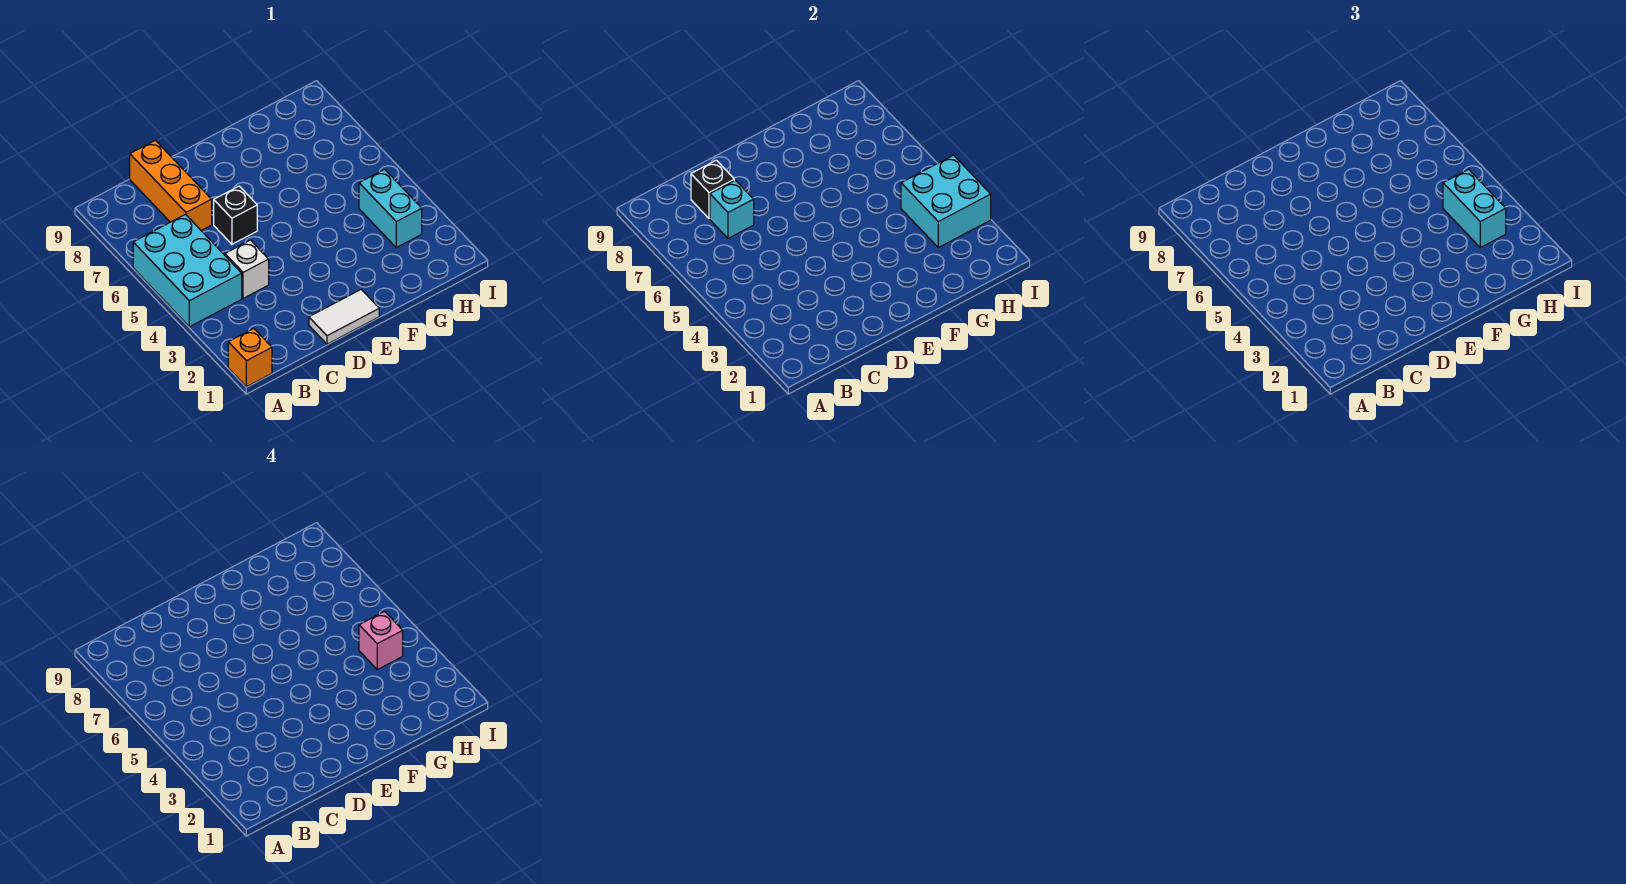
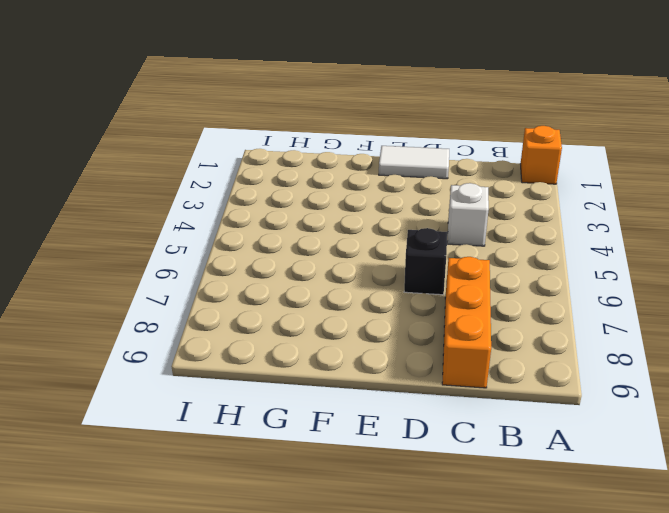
none -> cyan brick A4:B6 level 1
none -> cyan brick H3:H4 level 1
none -> cyan brick C7 level 2

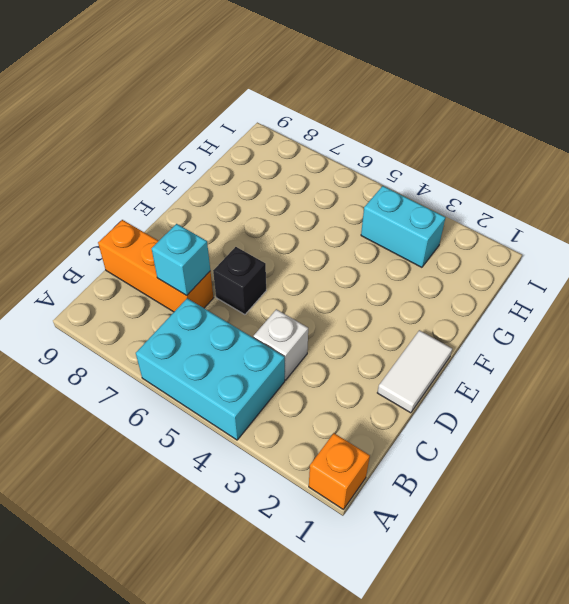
none -> black brick C8 level 2
none -> cyan brick H3:I4 level 2
none -> cyan brick H3:H4 level 3

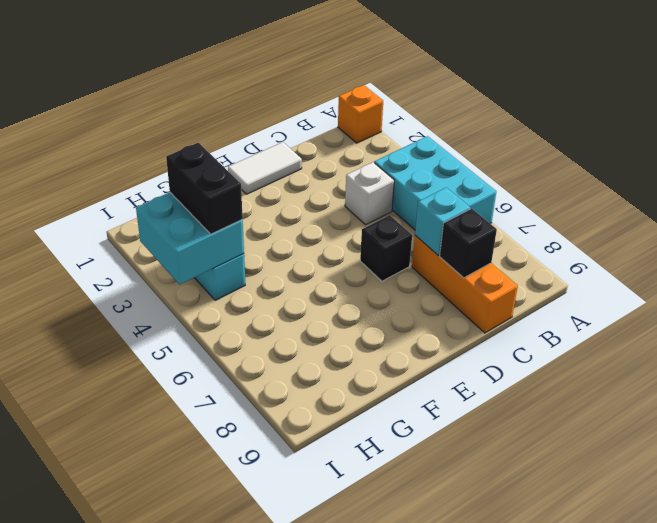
black brick H3:H4 level 3 -> cyan brick H3:H4 level 3
none -> pink brick H4 level 4

